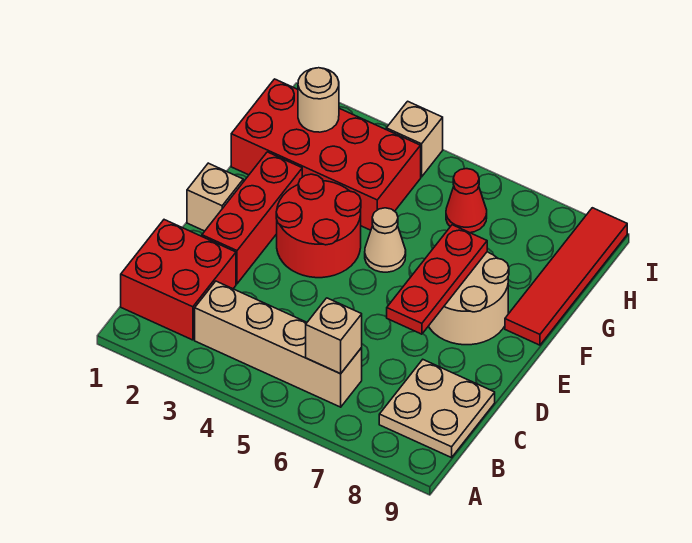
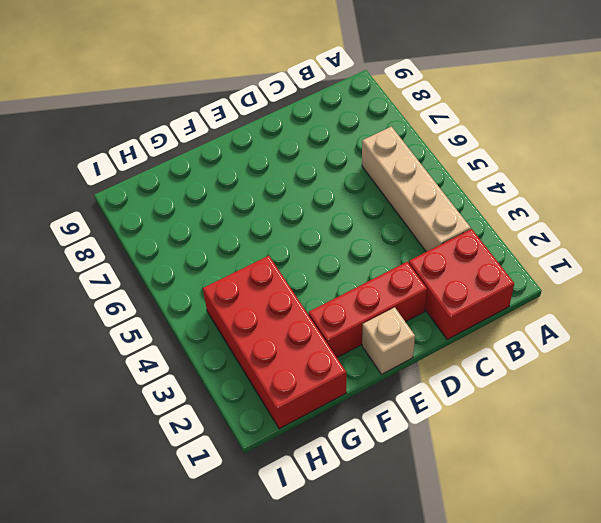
none -> tan plate B8:C9 level 1
none -> red round brick E3:F4 level 1
none -> tan round brick E7:F8 level 1

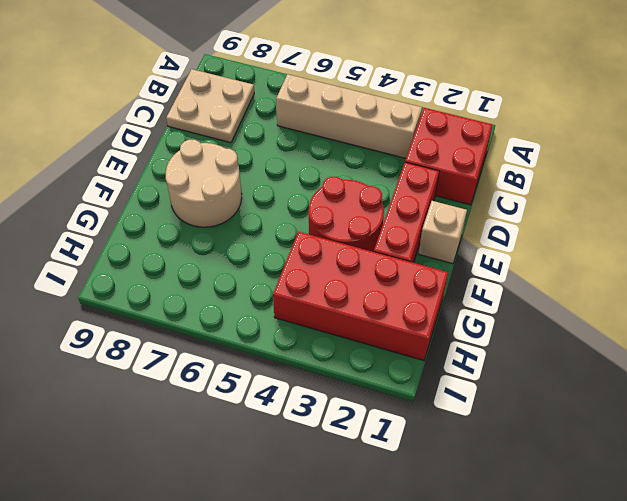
none -> tan cone F5 level 1
none -> red tile F9:I9 level 1
none -> red cone H6 level 1

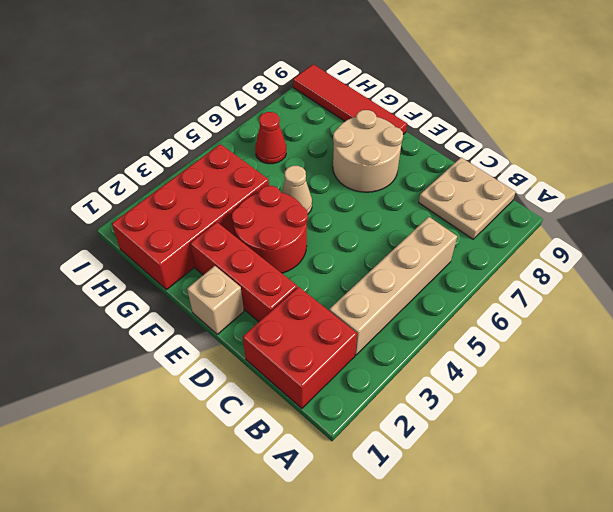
none -> tan brick I4 level 1
none -> tan brick B6 level 2
none -> red plate D7:F7 level 2

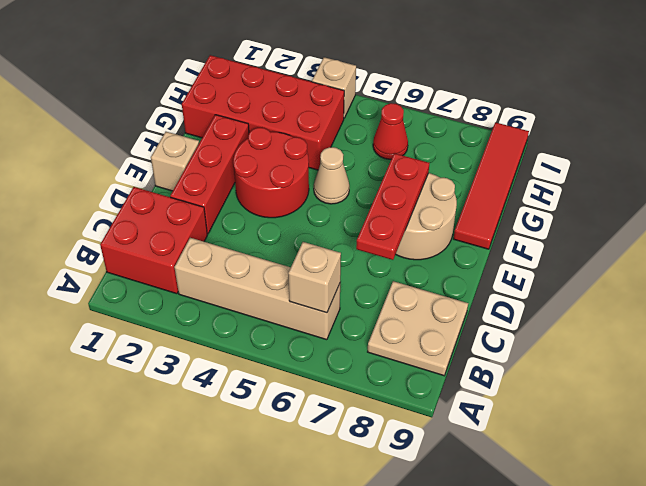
none -> tan round brick H2 level 2

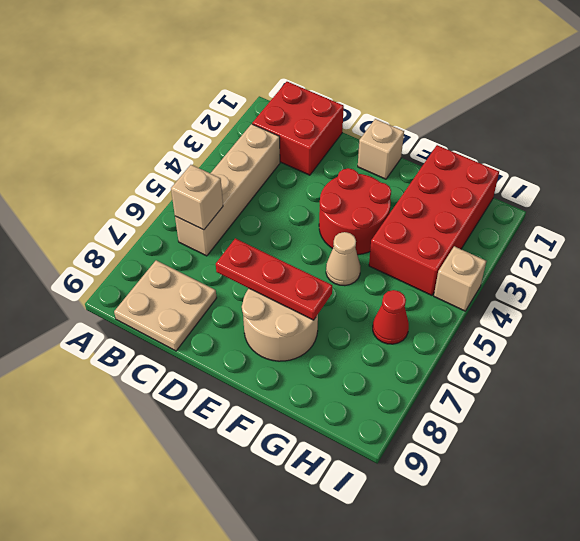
none -> red brick D2:F2 level 1
none -> red tile F9:I9 level 1
none -> tan round brick H2 level 2

